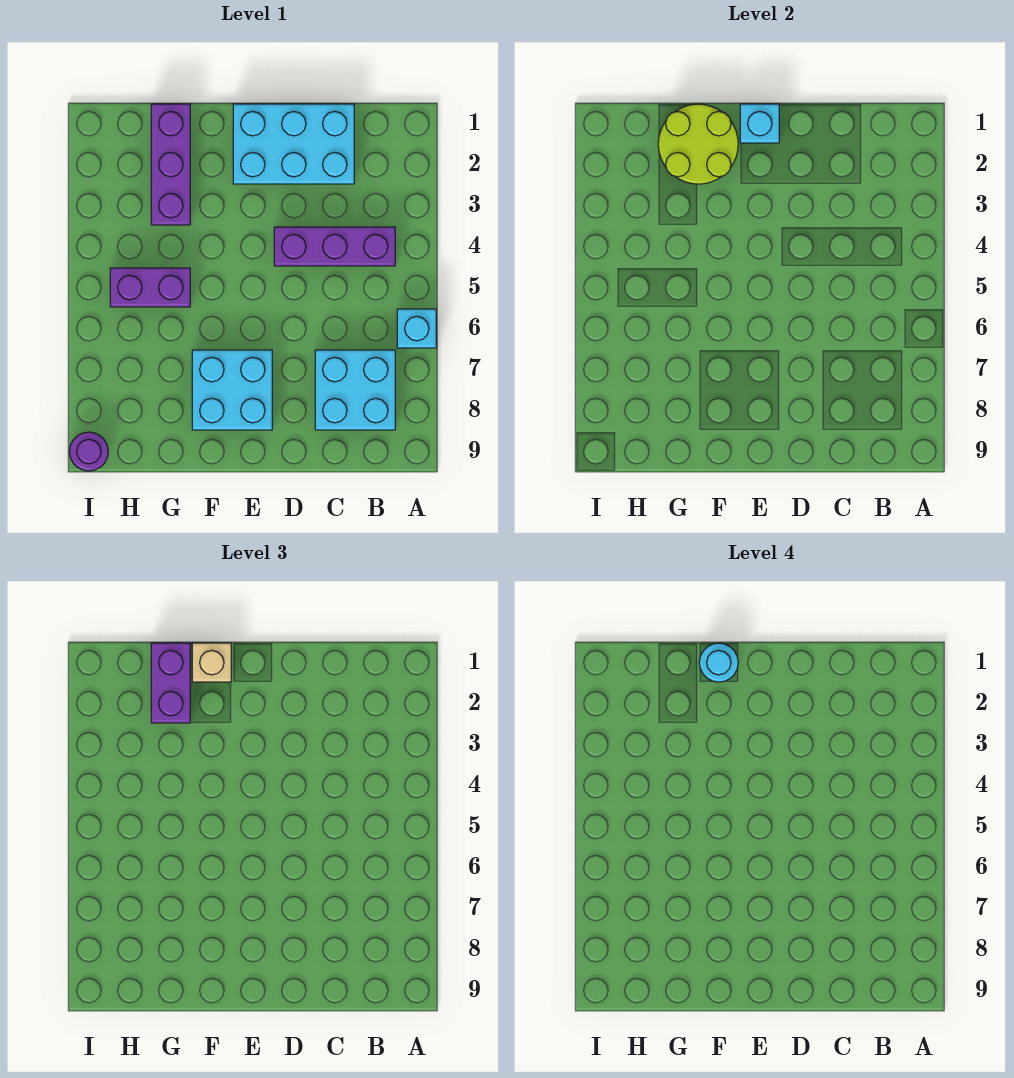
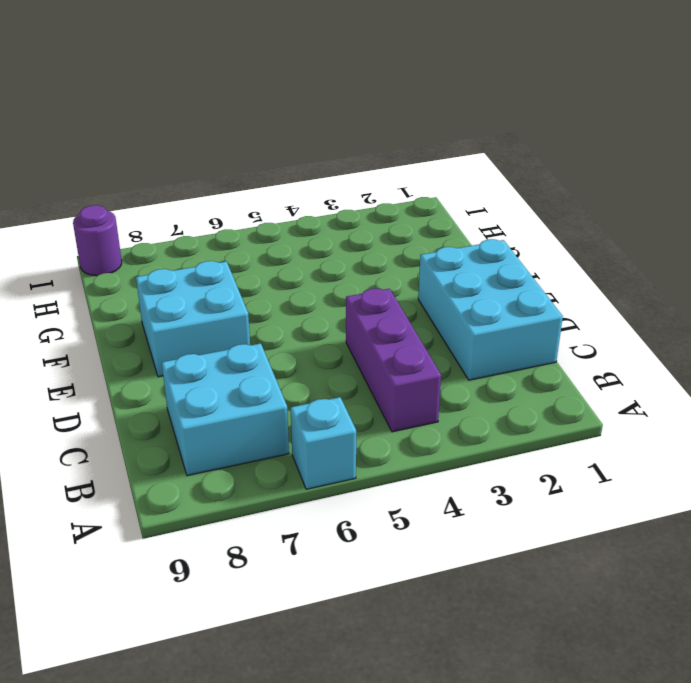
none -> purple brick G1:G3 level 1
none -> purple brick G5:H5 level 1
none -> cyan brick E1 level 2

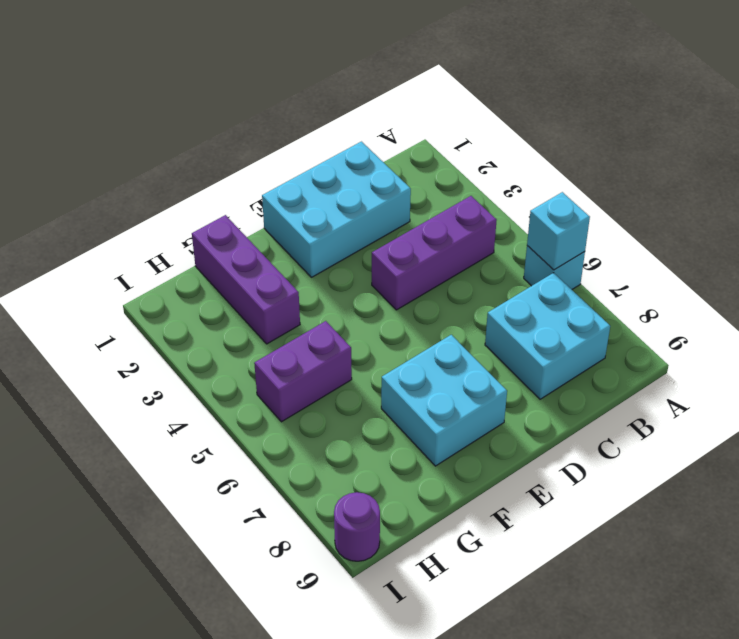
cyan brick A6 level 2 -> cyan brick E1 level 2
none -> lime round brick F1:G2 level 2
none -> tan brick F1 level 3
none -> purple brick G1:G2 level 3

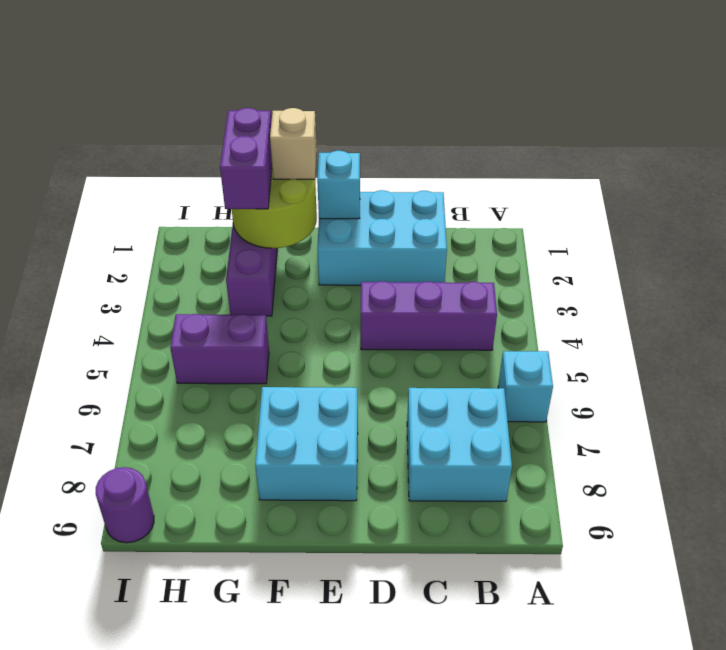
none -> cyan round brick F1 level 4

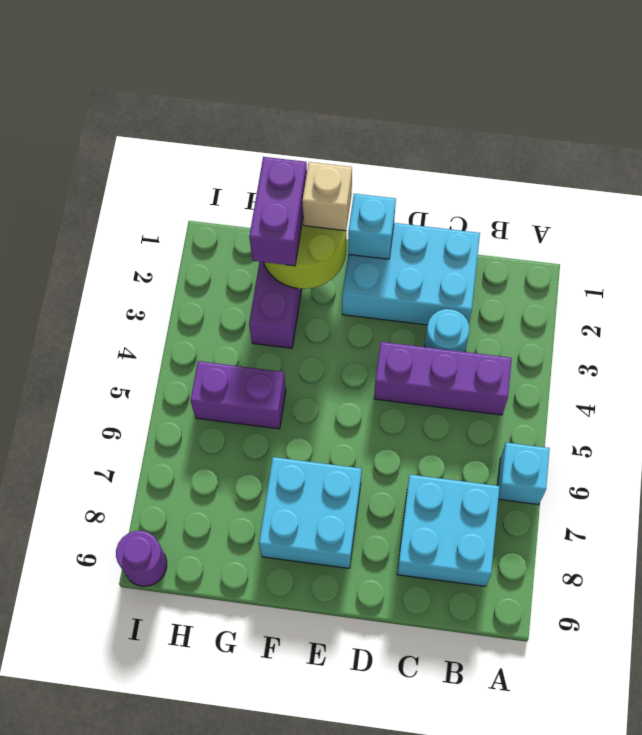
cyan round brick C3 level 1 -> cyan round brick F1 level 4

